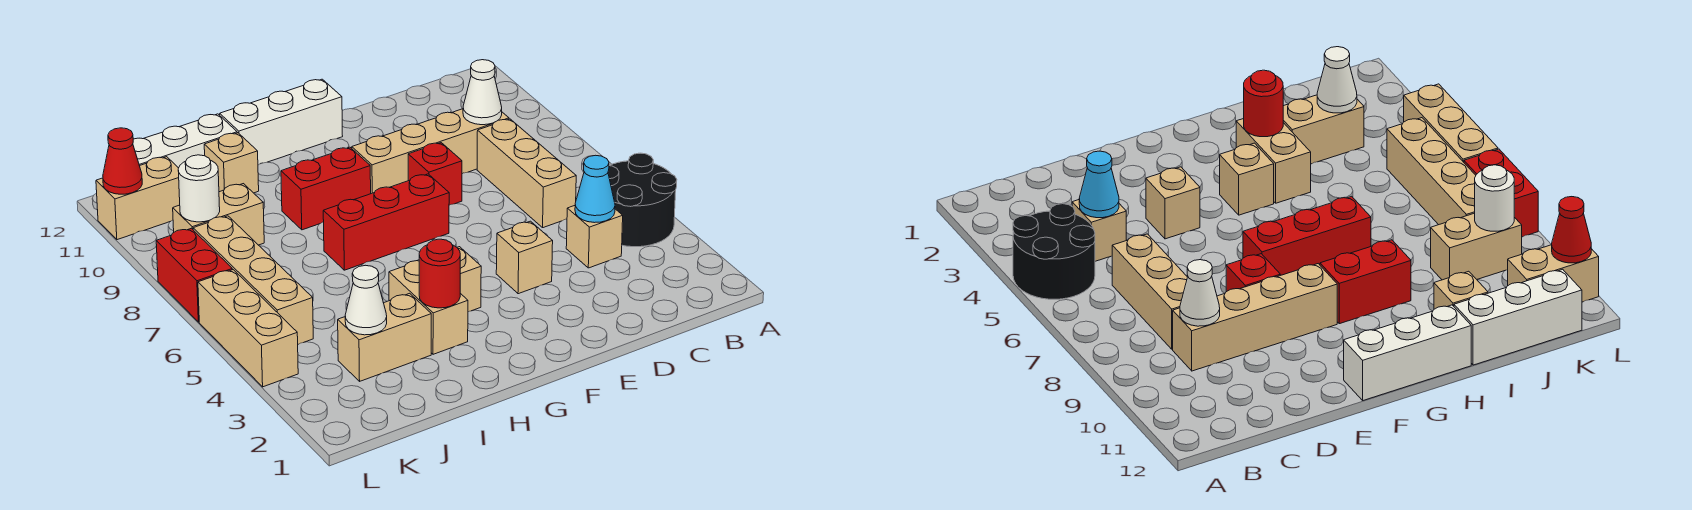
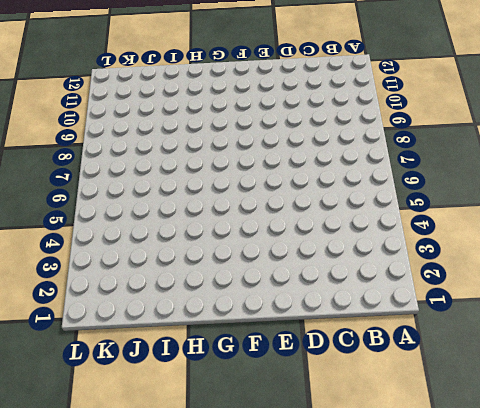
none -> black round brick A4:B5 level 1
none -> tan brick C4 level 1
none -> tan brick C6:C8 level 1

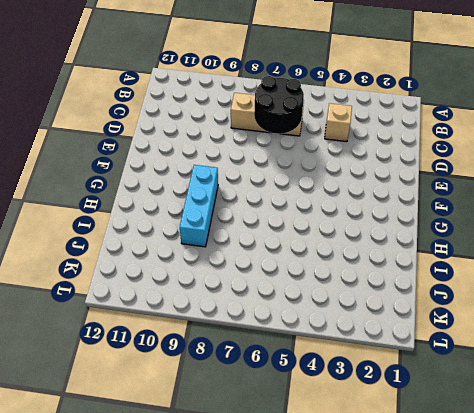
black round brick C6:D7 level 2 -> black round brick A4:B5 level 1
cyan brick G9:I9 level 1 -> red brick G9:H9 level 1
none -> tan brick C9:F9 level 1
none -> tan brick E4 level 1
none -> red brick E8 level 1

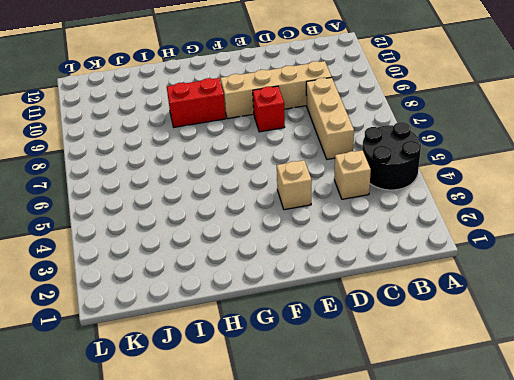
none -> red brick F7:H7 level 1
none -> white brick F12:H12 level 1
none -> tan brick G4 level 1

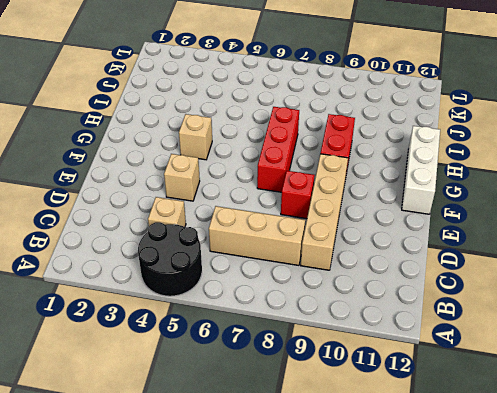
none -> tan brick H3:H4 level 1
none -> tan brick I3:J3 level 1
none -> tan brick I11 level 1

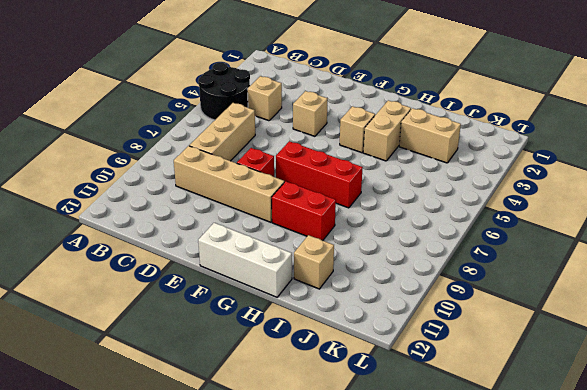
none -> white brick I12:K12 level 1
none -> tan brick J9:K9 level 1
none -> tan brick K5:K8 level 1

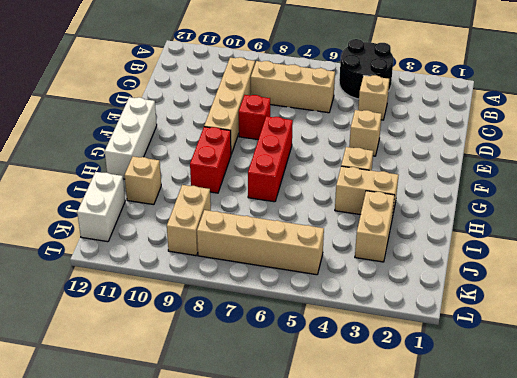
white brick J12:K12 level 1 -> white brick I12:K12 level 1
none -> tan brick K11:L11 level 1
none -> tan brick L4:L6 level 1
none -> red brick L7:L8 level 1

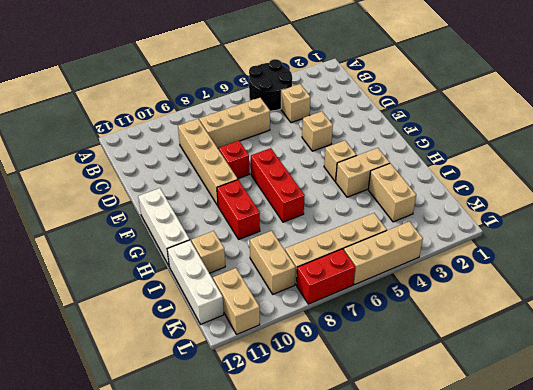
none -> cyan cone C4 level 2
none -> white cone C9 level 2
none -> red round brick H3 level 2

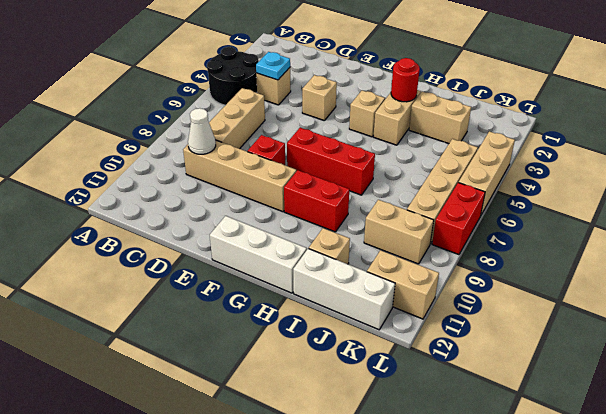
cyan plate C4 level 2 -> cyan cone C4 level 2
none -> white cone J3 level 2
none -> white round brick K9 level 2
none -> red cone L11 level 2

